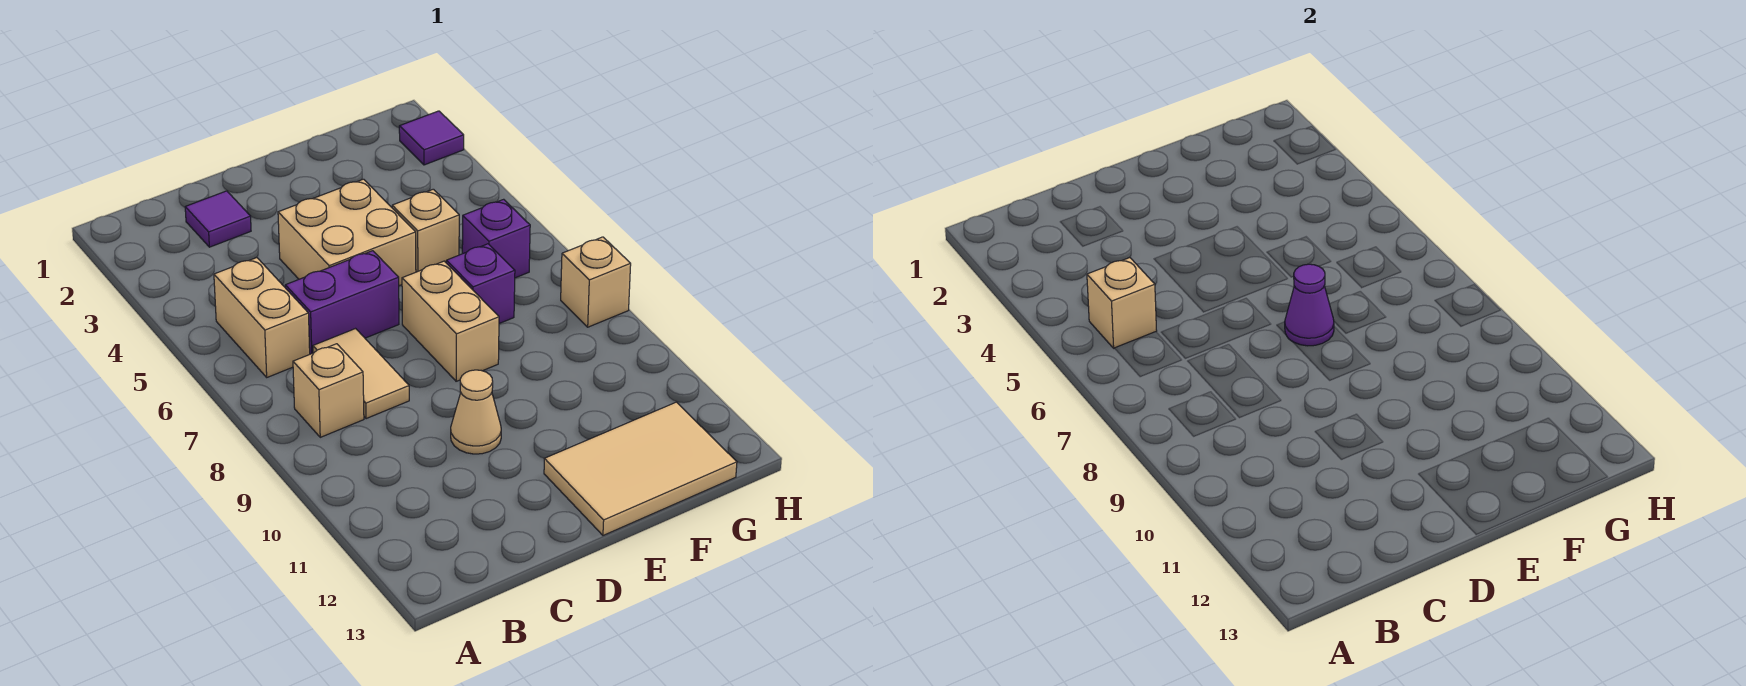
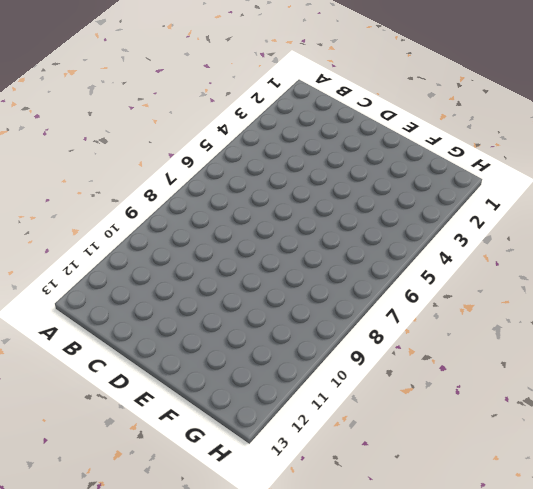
none -> tan brick B5:B6 level 1
none -> tan brick B8 level 1
none -> purple tile C2 level 1

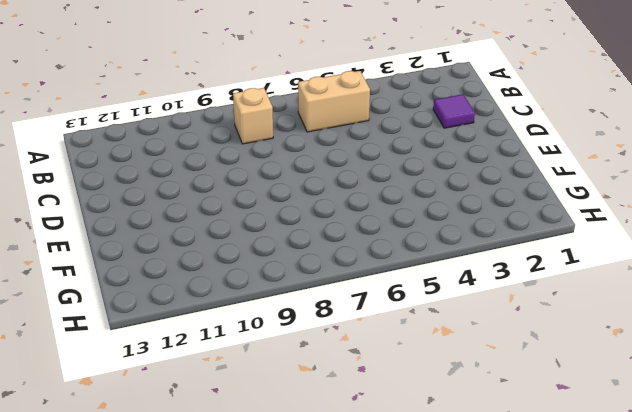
none -> purple brick C6:D6 level 1
none -> tan tile C7:C8 level 1
none -> tan brick D4:E5 level 1

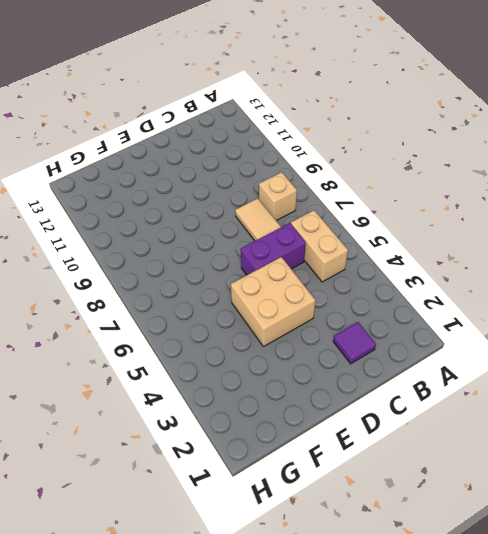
none -> tan cone D10 level 1
none -> tan brick E7:E8 level 1
none -> tan tile E12:G13 level 1

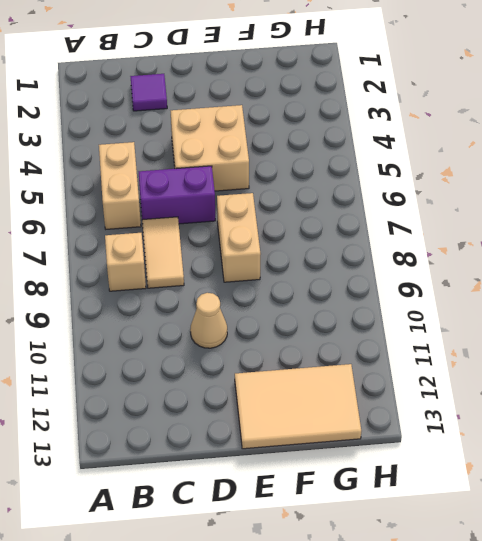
none -> tan brick F5 level 1
none -> purple brick F7 level 1
none -> purple brick G6 level 1

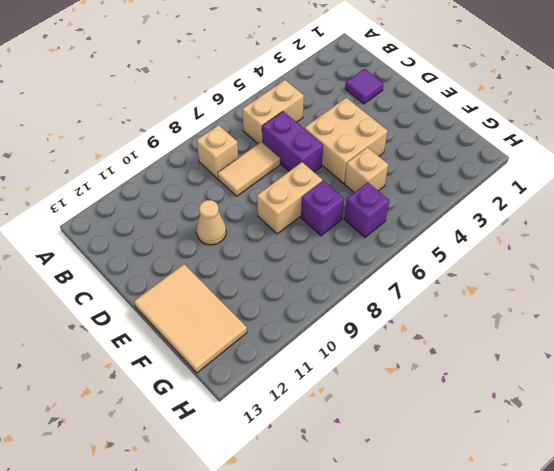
none -> purple tile H2 level 1
none -> tan brick H8 level 1
none -> tan brick B5 level 2

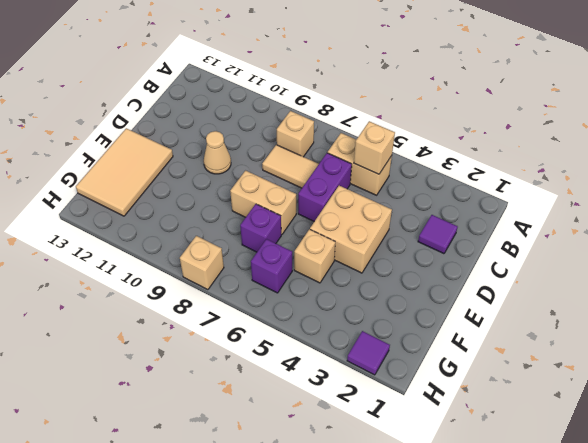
none -> purple cone E7 level 2

